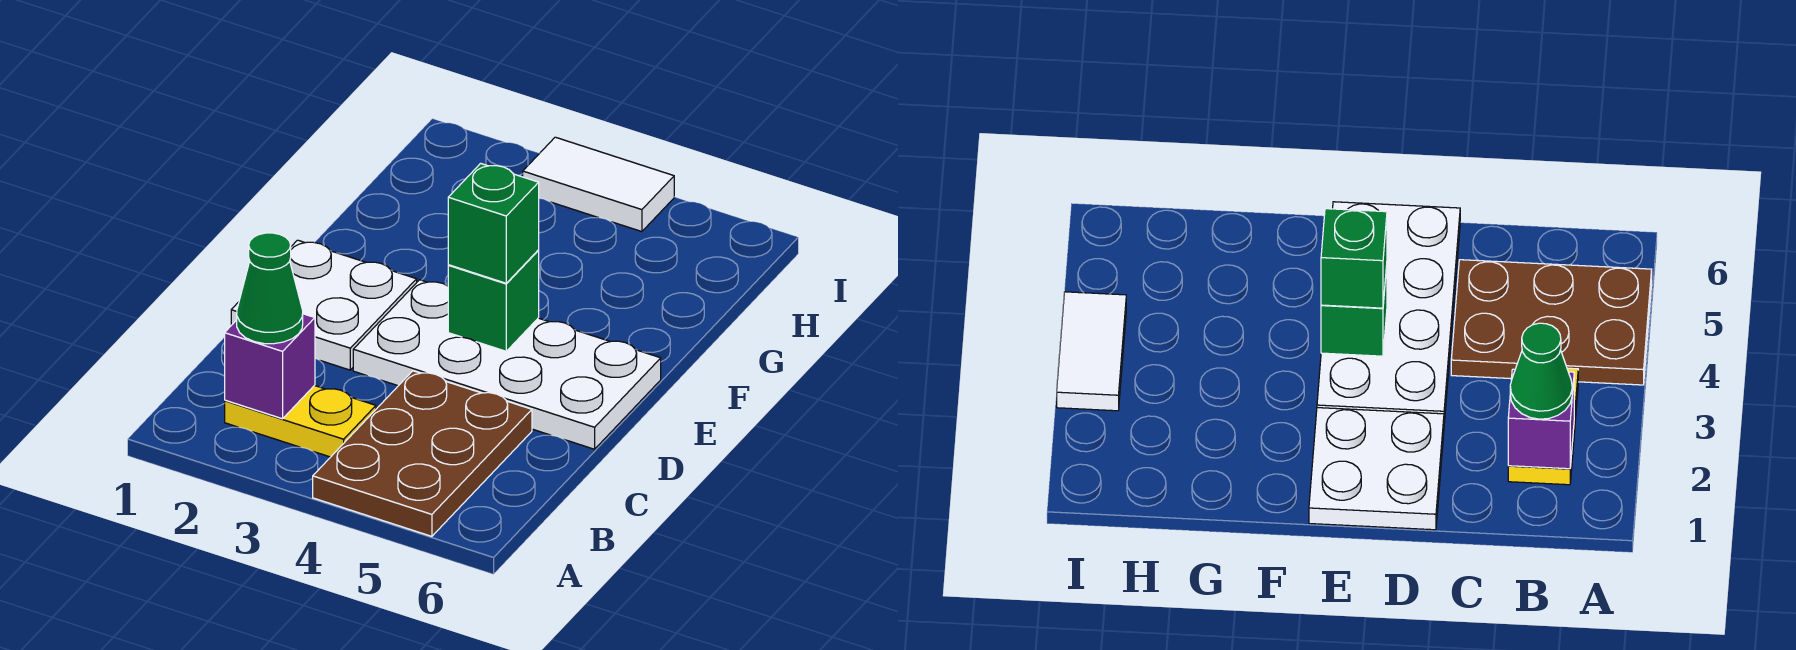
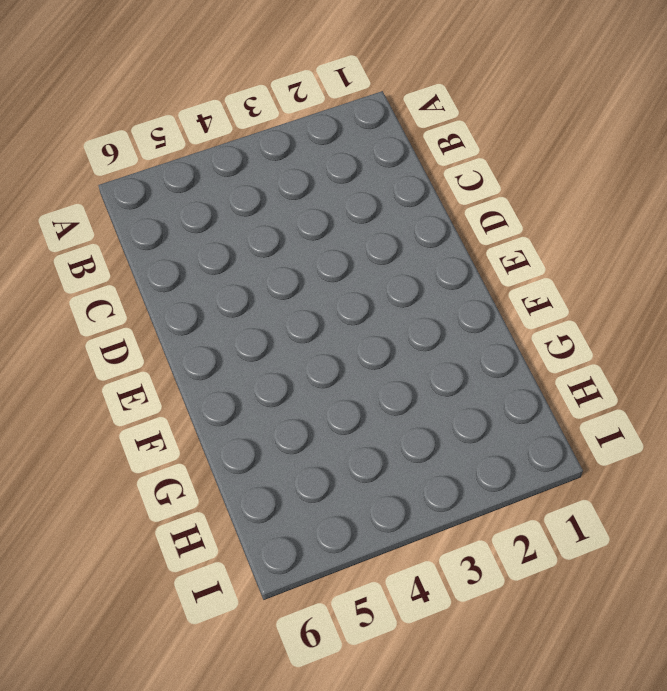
none -> brown plate A4:C5 level 1
none -> yellow plate B2:B3 level 1

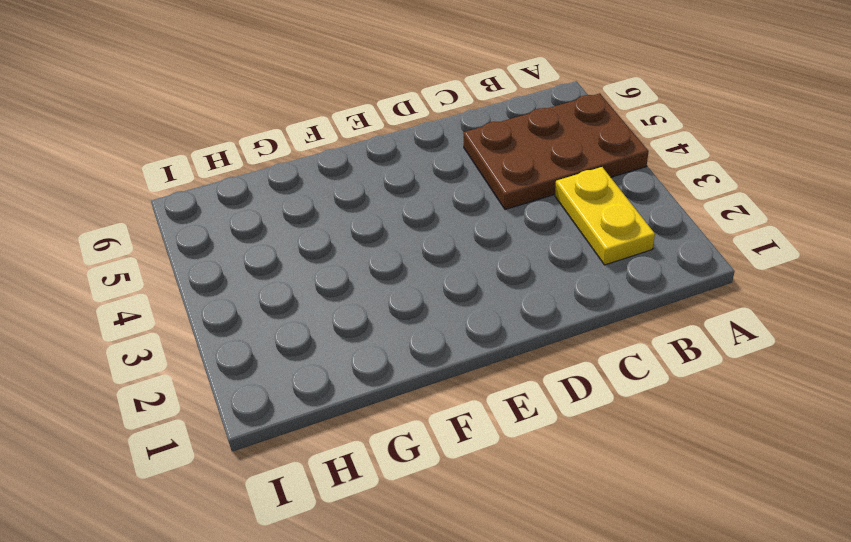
none -> white plate D1:E2 level 1
none -> white plate D3:E6 level 1

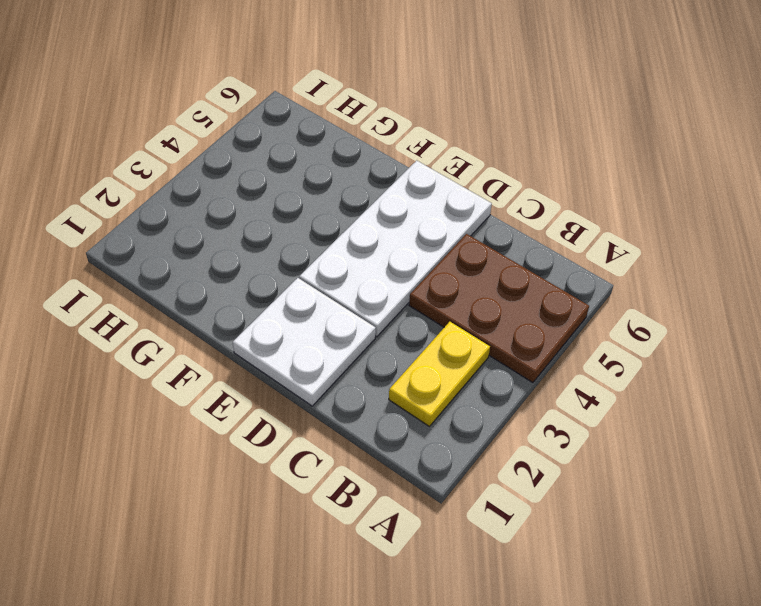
none -> white tile I3:I4 level 1
none -> purple brick B2 level 2

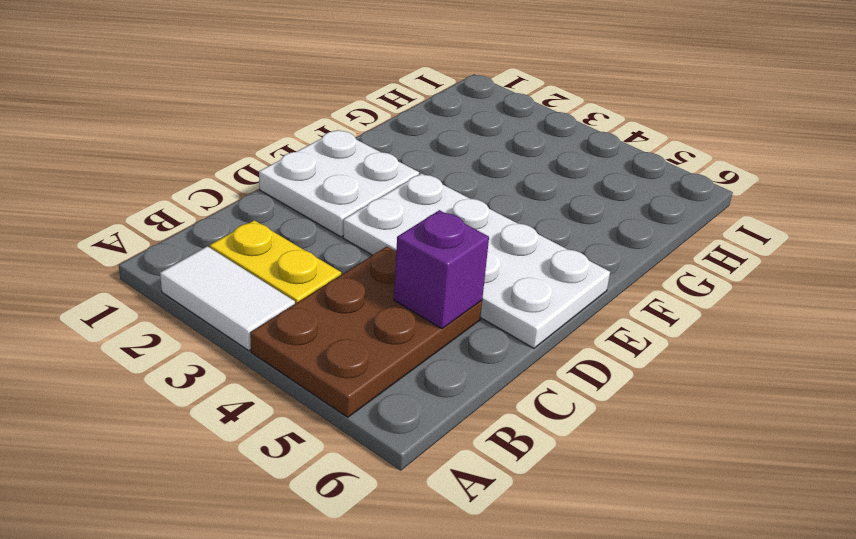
white tile A2:A3 level 1 -> white tile I3:I4 level 1
purple brick C5 level 2 -> purple brick B2 level 2
none -> green brick E4 level 2
none -> green cone B2 level 3

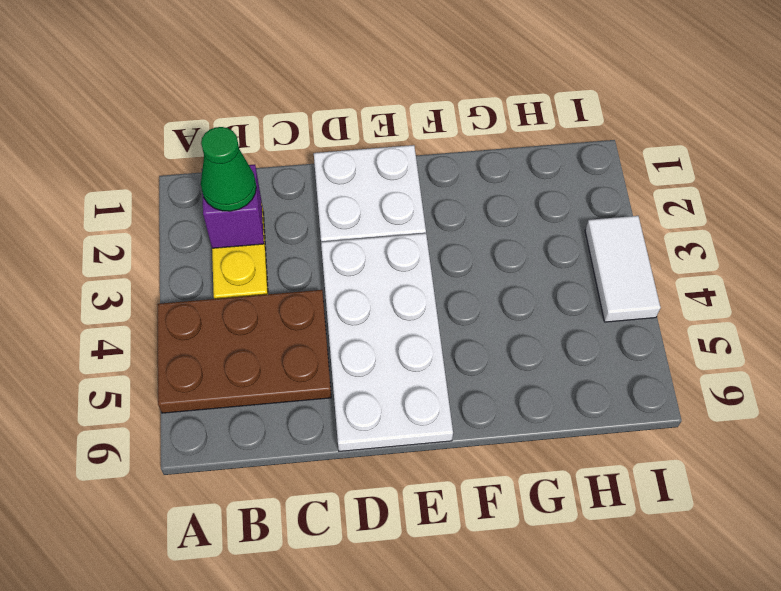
none -> green brick E4 level 2
none -> green brick E4 level 3

